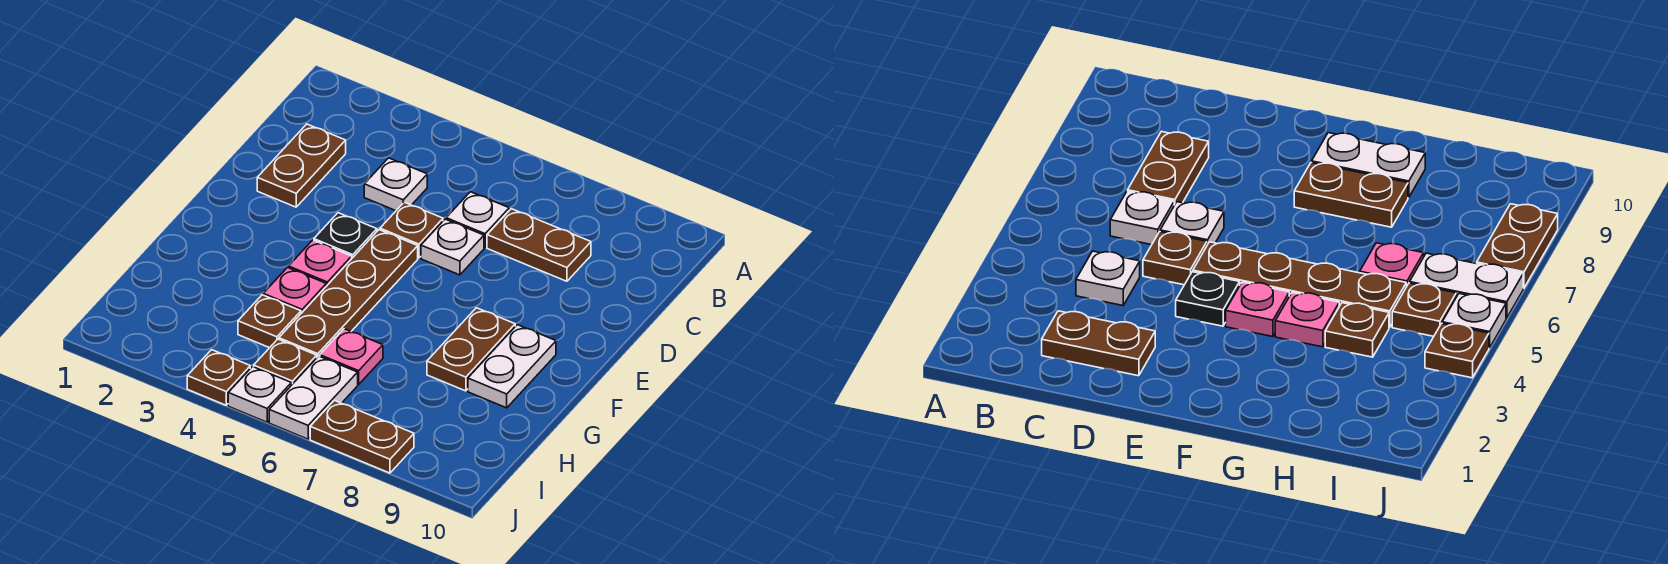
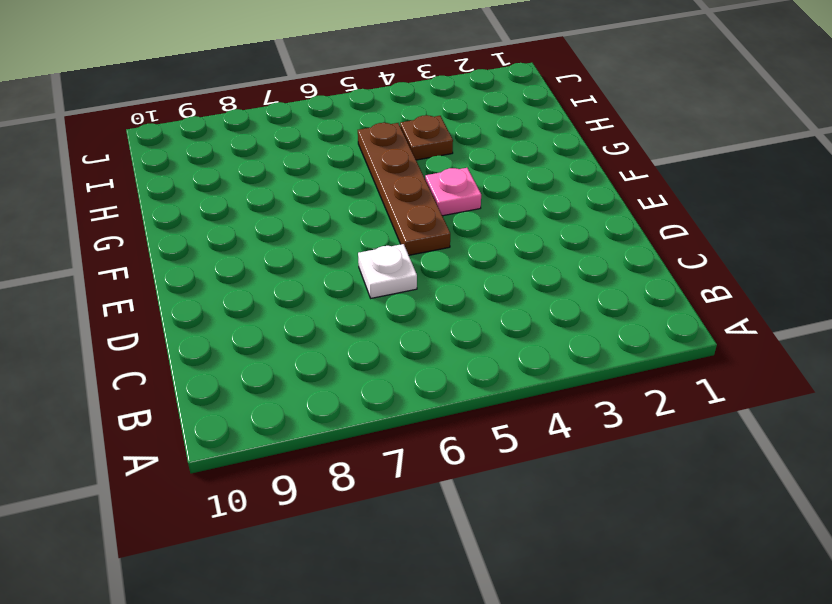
none -> brown plate C2:D2 level 1
none -> white plate C4 level 1
none -> white plate C6 level 1

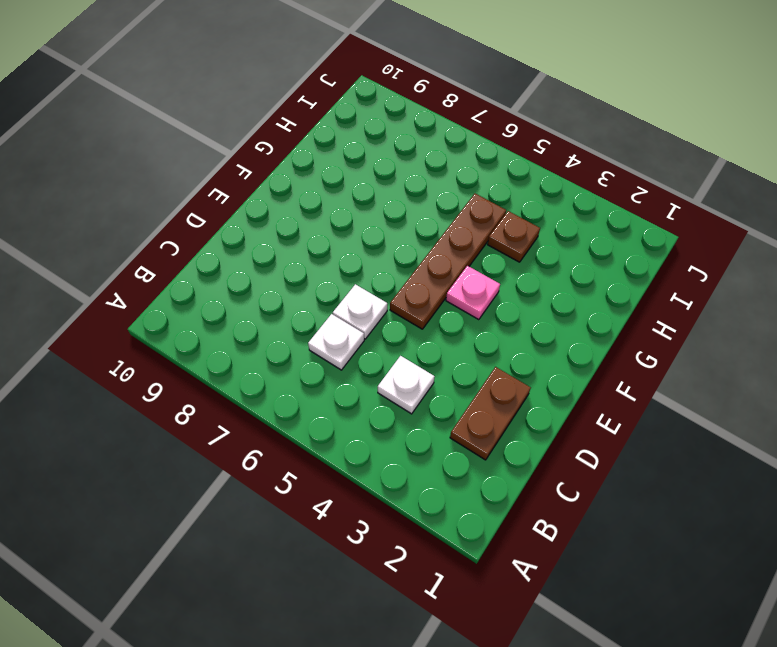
none -> brown plate C7:C8 level 1
none -> brown plate D5 level 1
none -> black plate E4 level 1

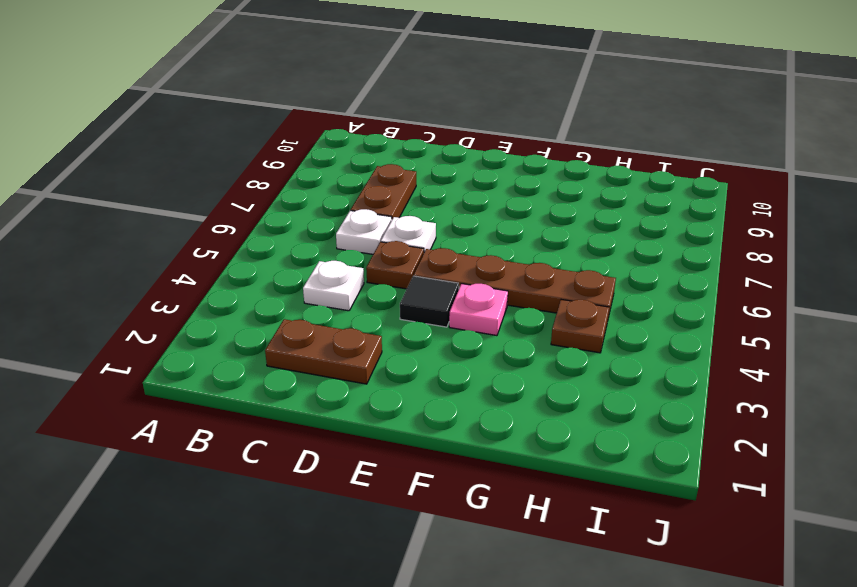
black tile E4 level 1 -> black plate E4 level 1
none -> brown plate F8:G8 level 1
none -> white plate F9:G9 level 1
none -> pink plate G4 level 1

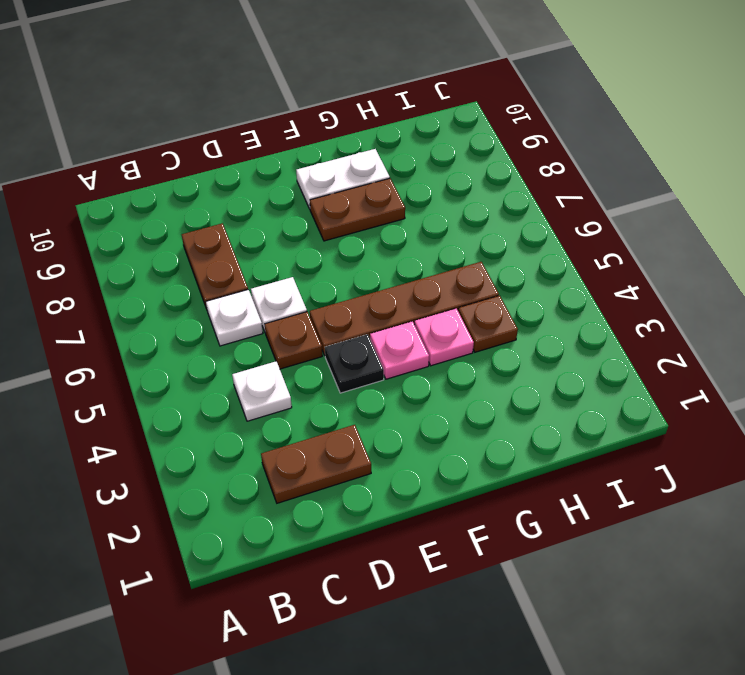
none -> pink plate H6 level 1
none -> brown plate I5 level 1
none -> white plate I6:J6 level 1

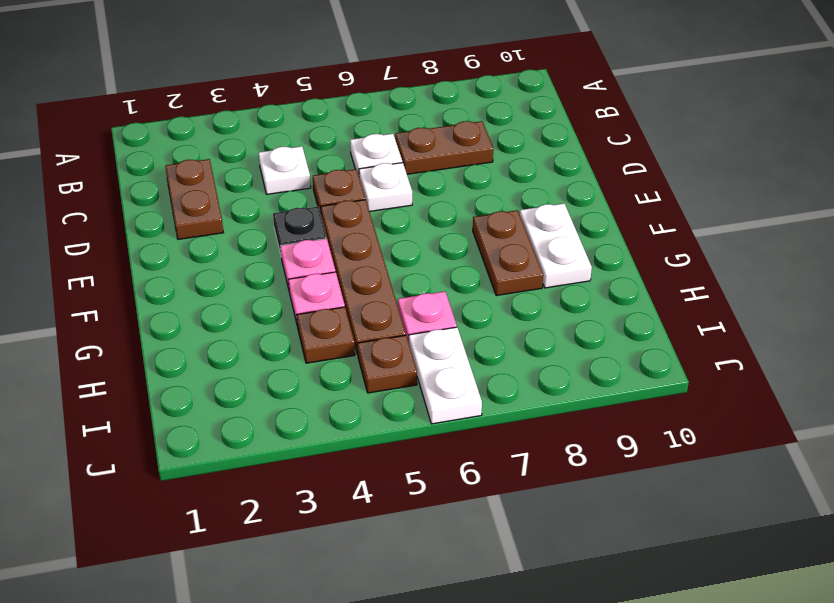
none -> brown plate J4 level 1
none -> white plate J5 level 1
none -> brown plate J7:J8 level 1

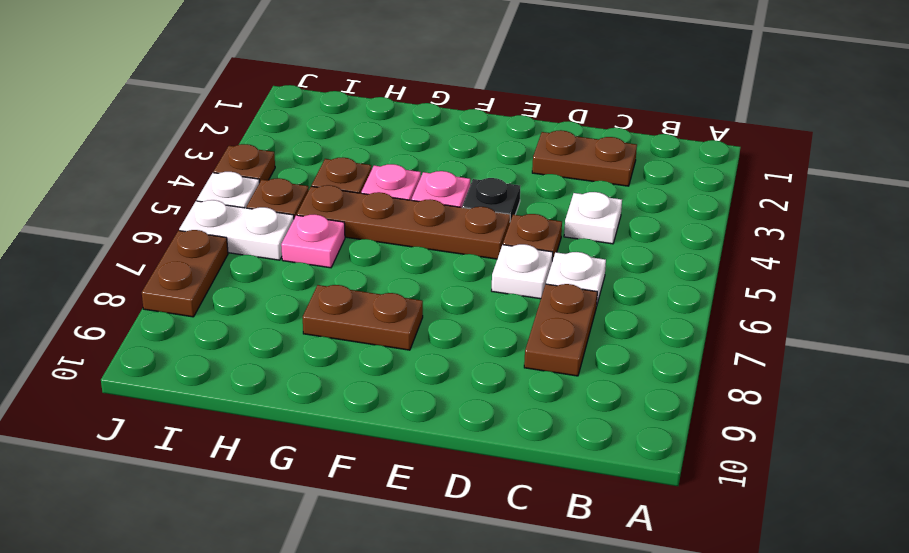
none -> white plate F9:G9 level 1

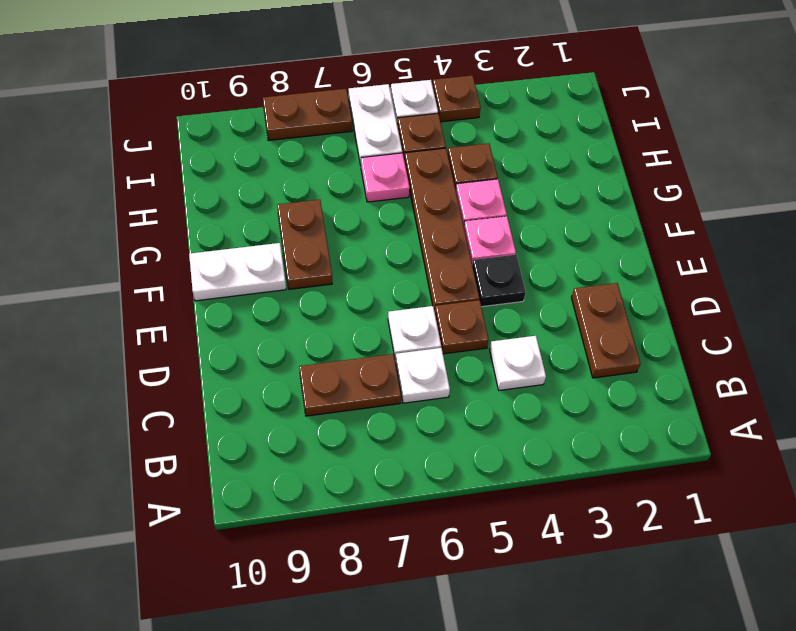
white plate F9:F10 level 1 -> white plate F9:G9 level 1

